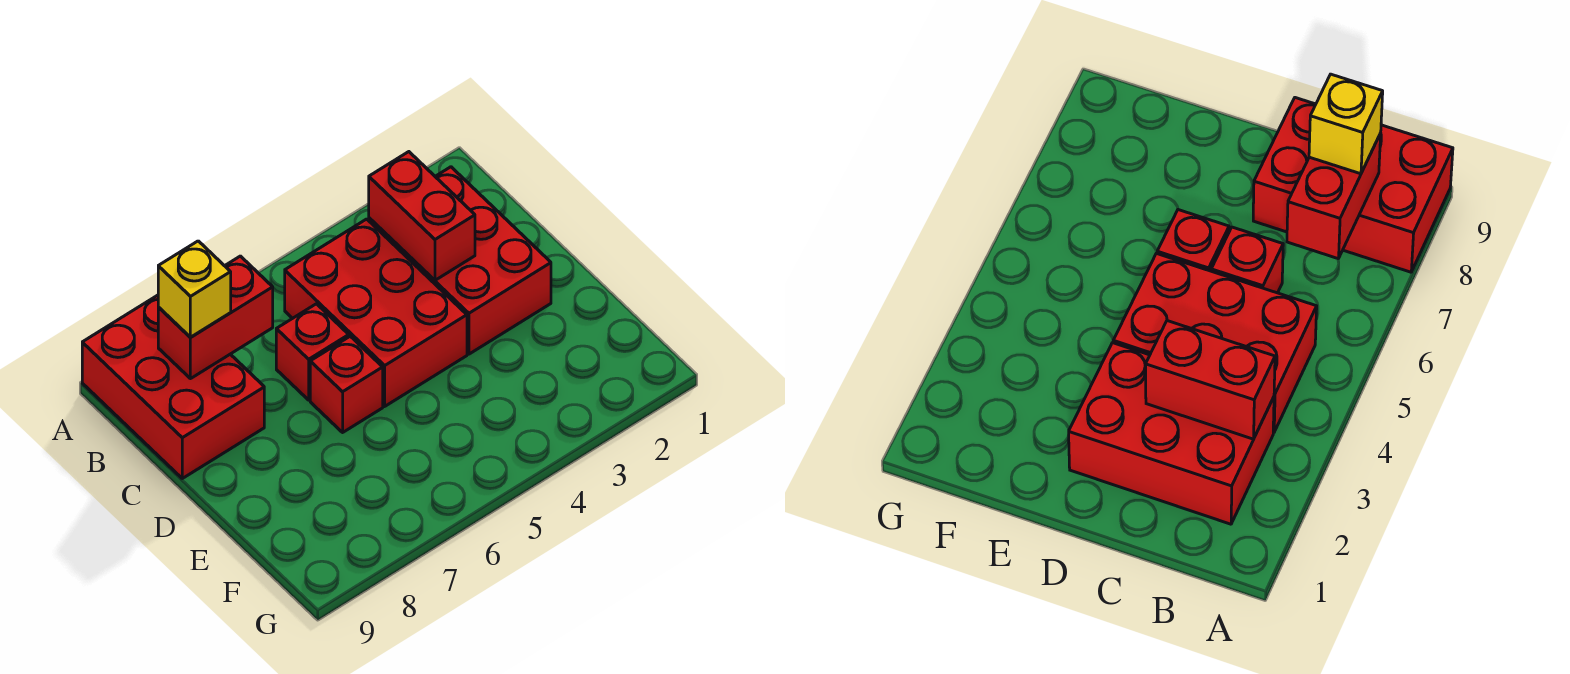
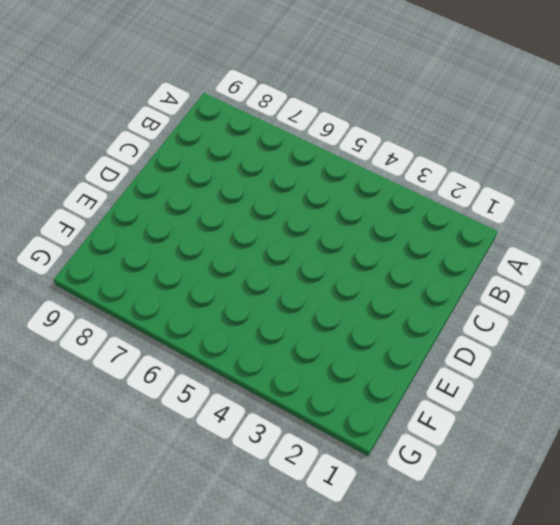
none -> red brick A8:C9 level 1
none -> red brick B2:D3 level 1

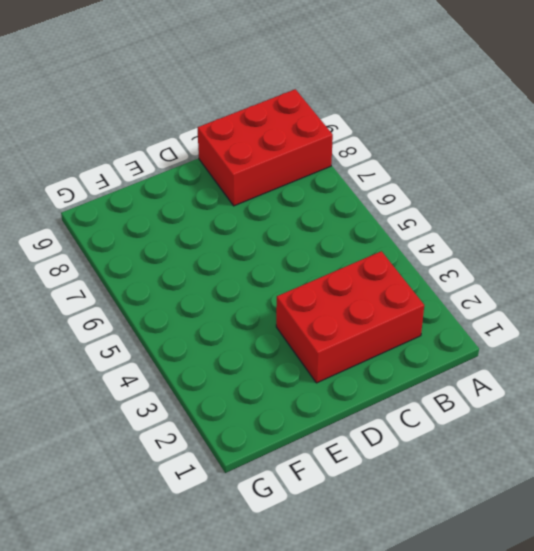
none -> red brick B4:D5 level 1
none -> red brick C6 level 1

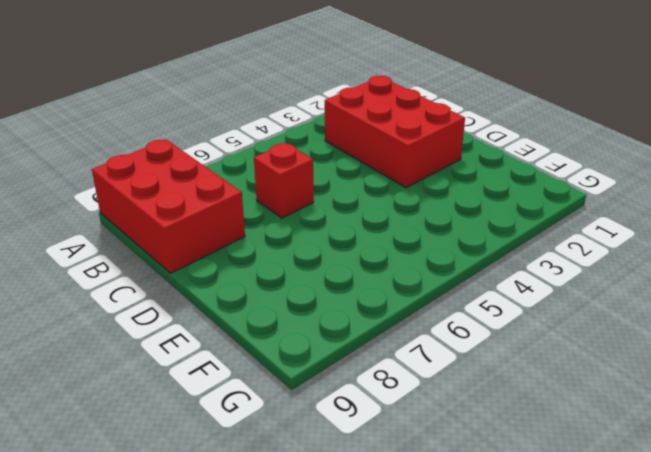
none -> red brick B4:D5 level 1
none -> red brick D6 level 1

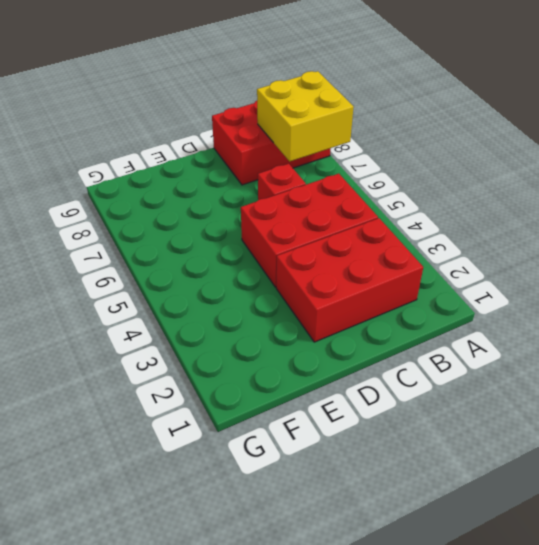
yellow brick A7:B8 level 2 -> red brick B7:B8 level 2
none -> red brick D6 level 1
none -> red brick B3:C3 level 2

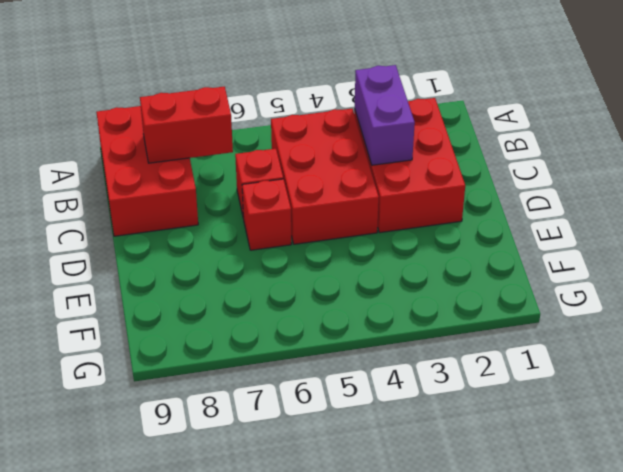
purple brick B3:C3 level 2 -> red brick B3:C3 level 2
none -> yellow brick B8 level 3

